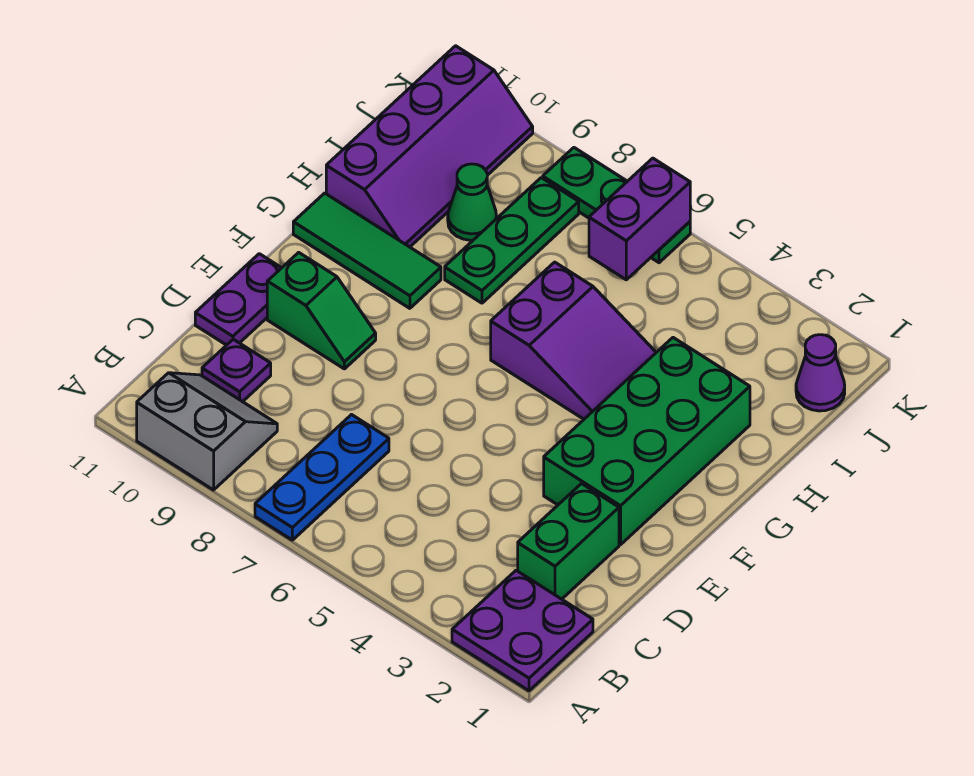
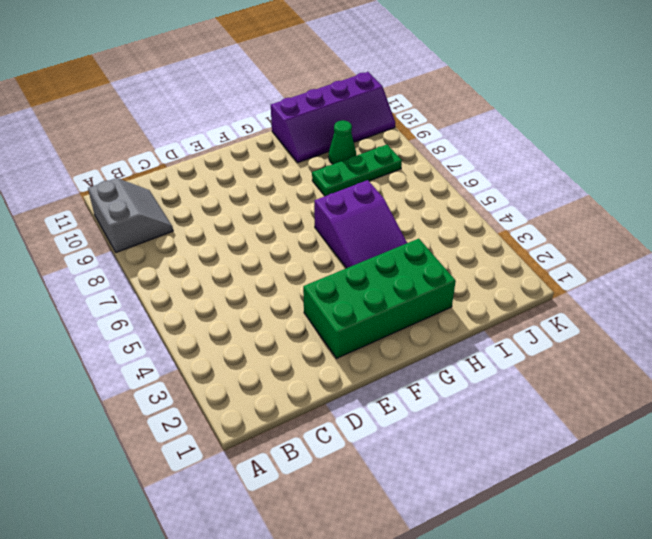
none -> purple plate A1:B2 level 1
none -> blue plate A7:C7 level 1
none -> green brick C2:D2 level 1

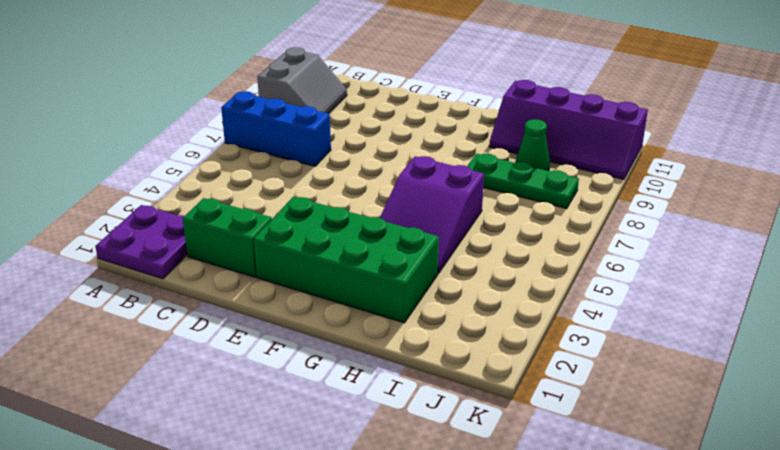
blue brick A7:C7 level 1 -> blue plate A7:C7 level 1
none -> purple plate C10 level 1
none -> purple plate D11:E11 level 1
none -> green slope E9:E10 level 1 top 10

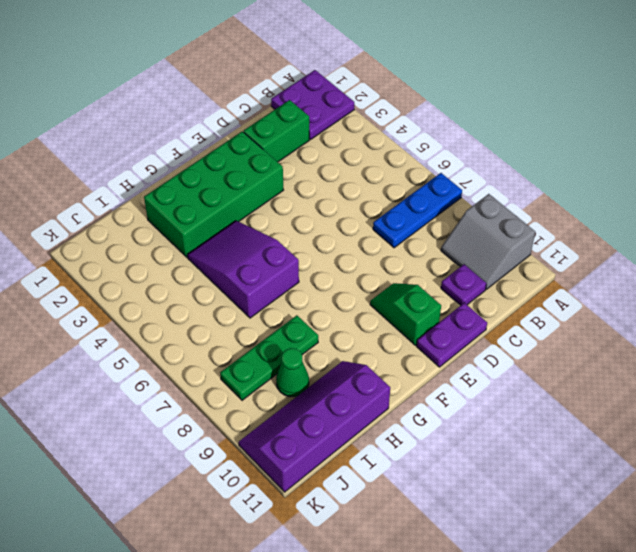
none -> green tile G9:G11 level 1
none -> purple cone J1 level 1
none -> green plate K6:K8 level 1

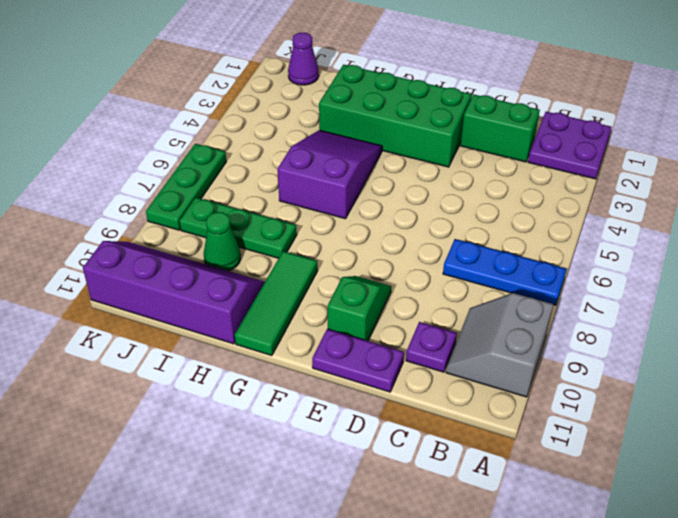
none -> purple brick J6:K6 level 2

